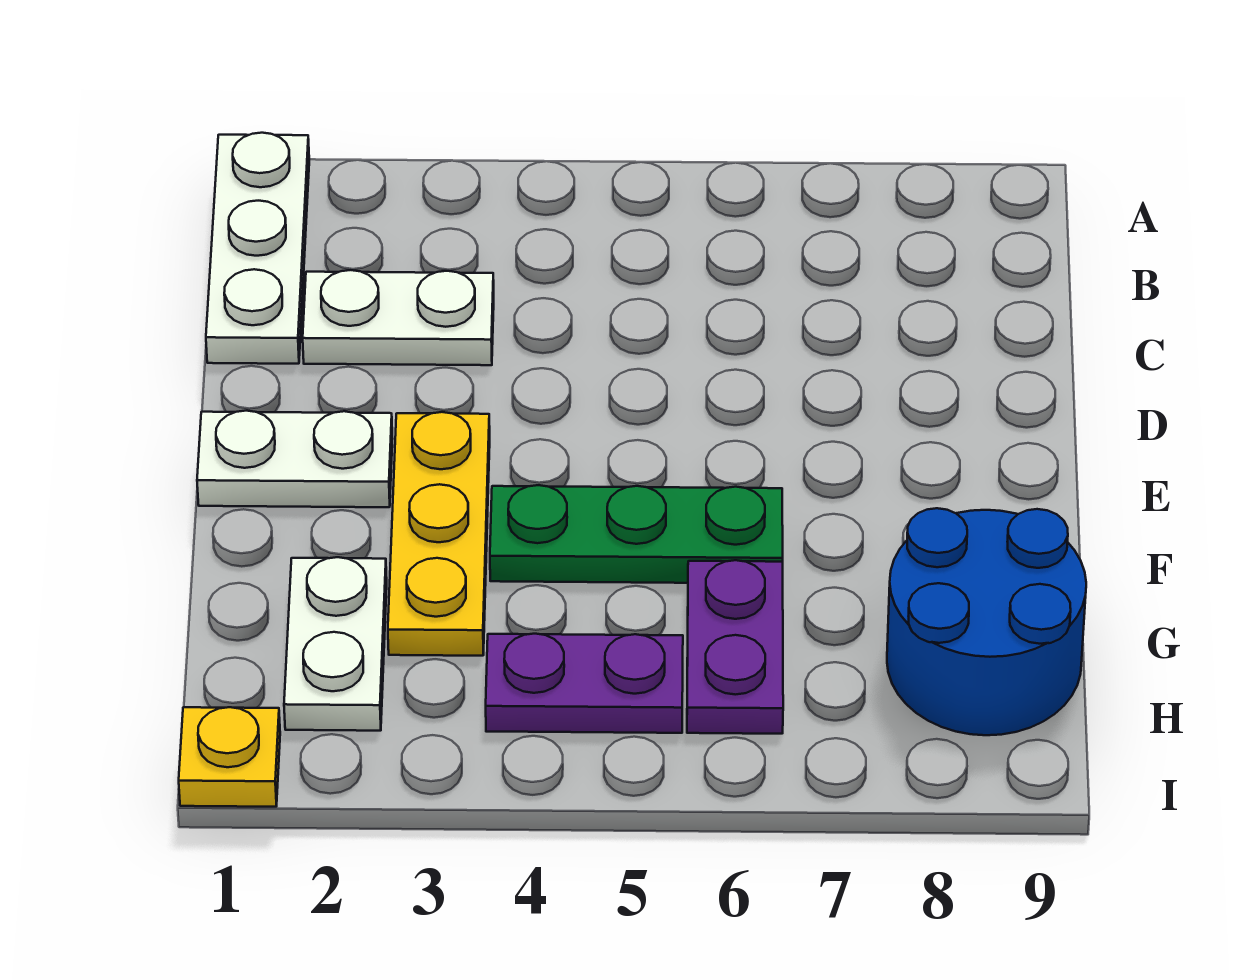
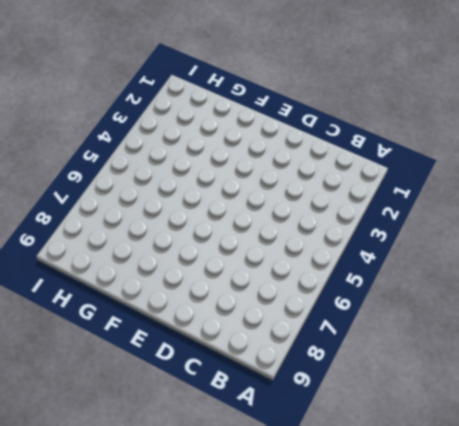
none -> white plate A1:C1 level 1
none -> white plate C2:C3 level 1

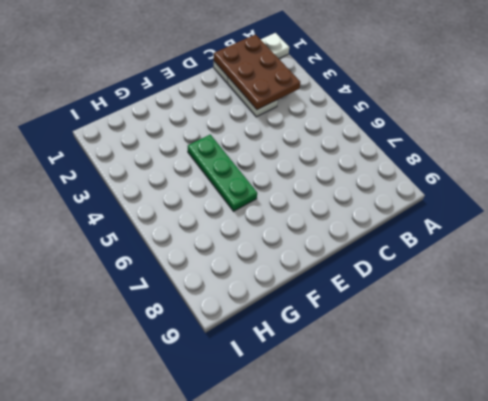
brown plate B1:C3 level 2 -> none
none -> white plate E1:E2 level 1
none -> yellow plate E3:G3 level 1

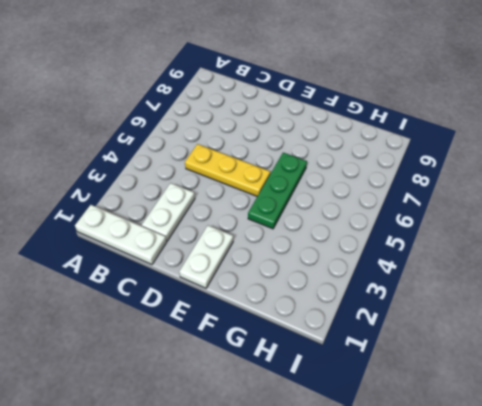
yellow plate C5:E5 level 1 -> yellow plate E3:G3 level 1
none -> white plate G2:H2 level 1
none -> purple plate G6:H6 level 1

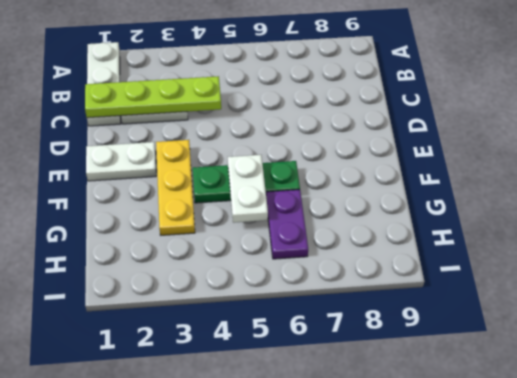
lime plate C1:C4 level 2 -> none
white plate F5:G5 level 2 -> white plate G2:H2 level 1
none -> blue round brick G8:H9 level 1
none -> purple plate H4:H5 level 1

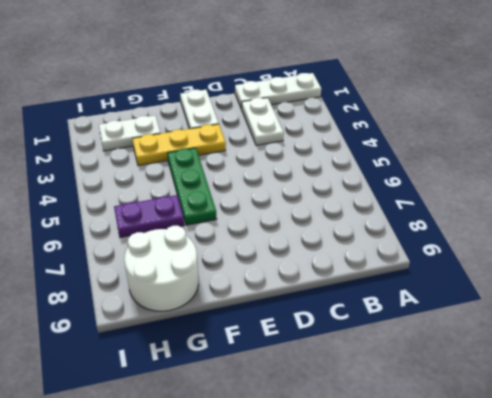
white round brick G8:H9 level 1 -> blue round brick G8:H9 level 1
none -> purple plate H4:H5 level 1
none -> yellow plate I1 level 1

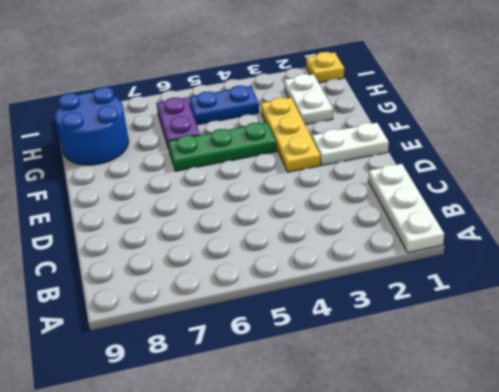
blue plate H4:H5 level 1 -> purple plate H4:H5 level 1
none -> white plate C2:C3 level 1

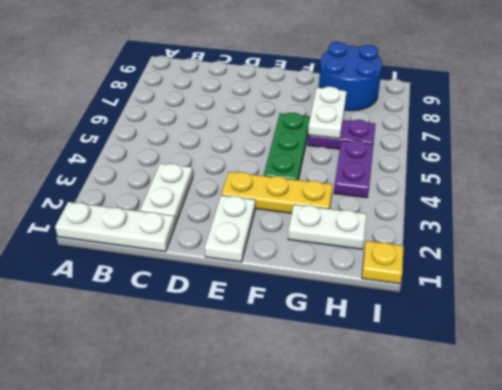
white plate G6:G7 level 2 -> none

